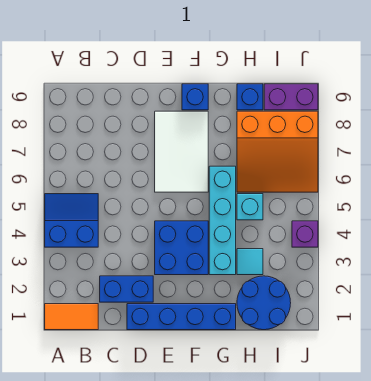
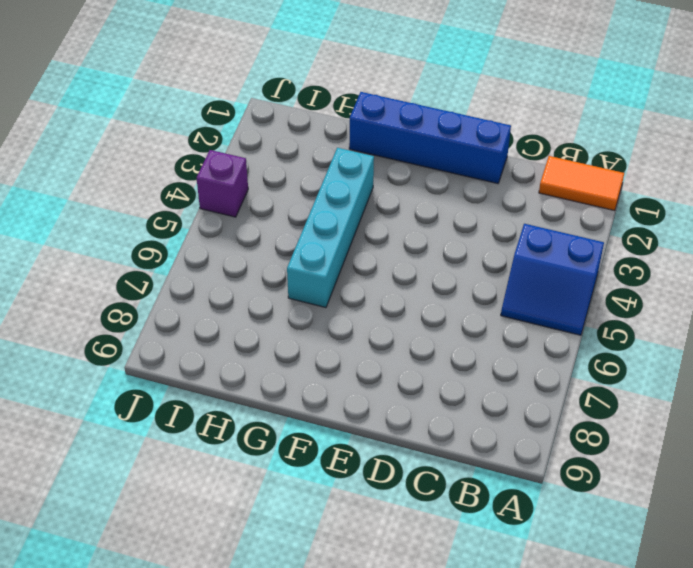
none -> blue brick C2:D2 level 1
none -> blue brick E3:F4 level 1
none -> white tile E6:F8 level 1

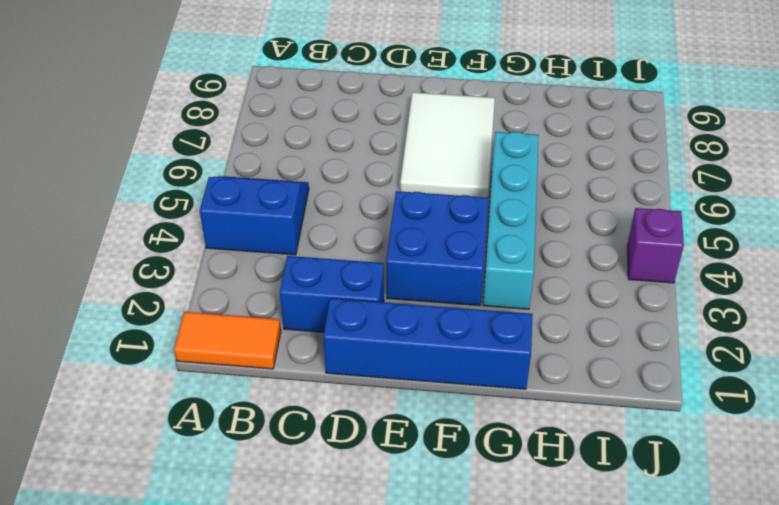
none -> blue brick F9 level 1
none -> blue round brick H1:I2 level 1
none -> cyan tile H3 level 1

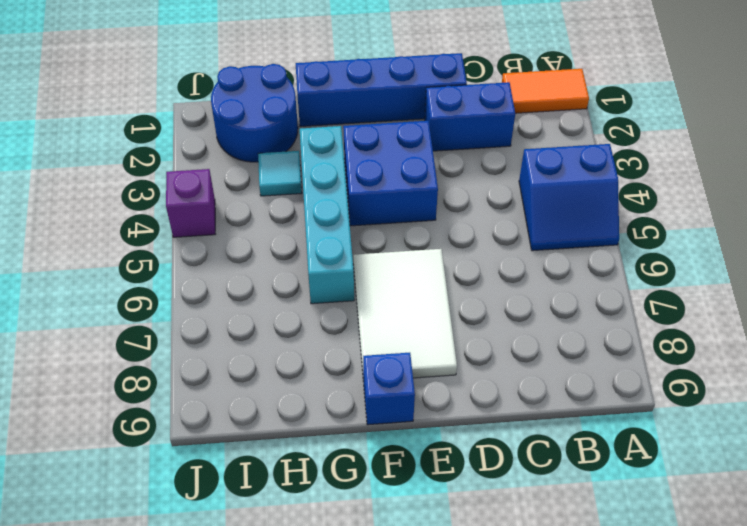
none -> cyan brick H5 level 1
none -> orange slope H6:J8 level 1 top 8
none -> blue brick H9 level 1

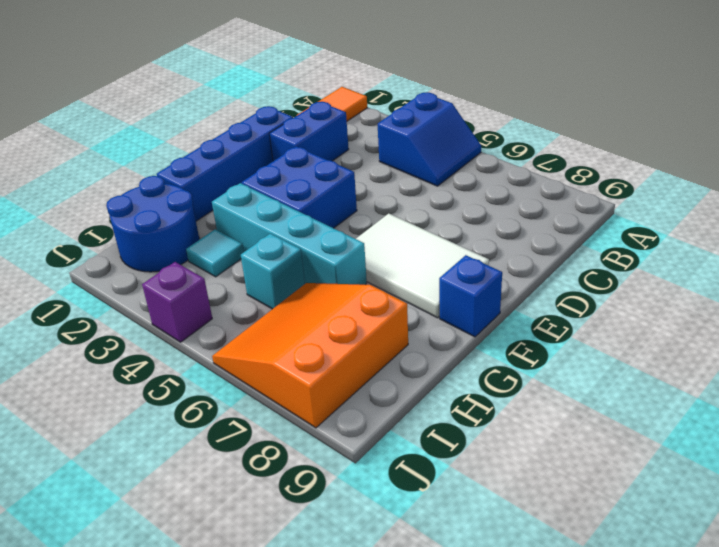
none -> blue brick H9 level 1
none -> purple brick I9:J9 level 1

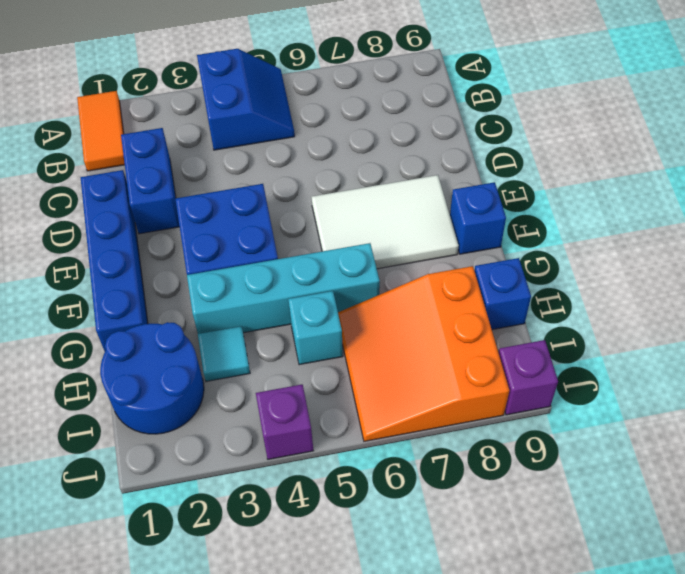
purple brick J9 level 1 -> purple brick I9:J9 level 1

